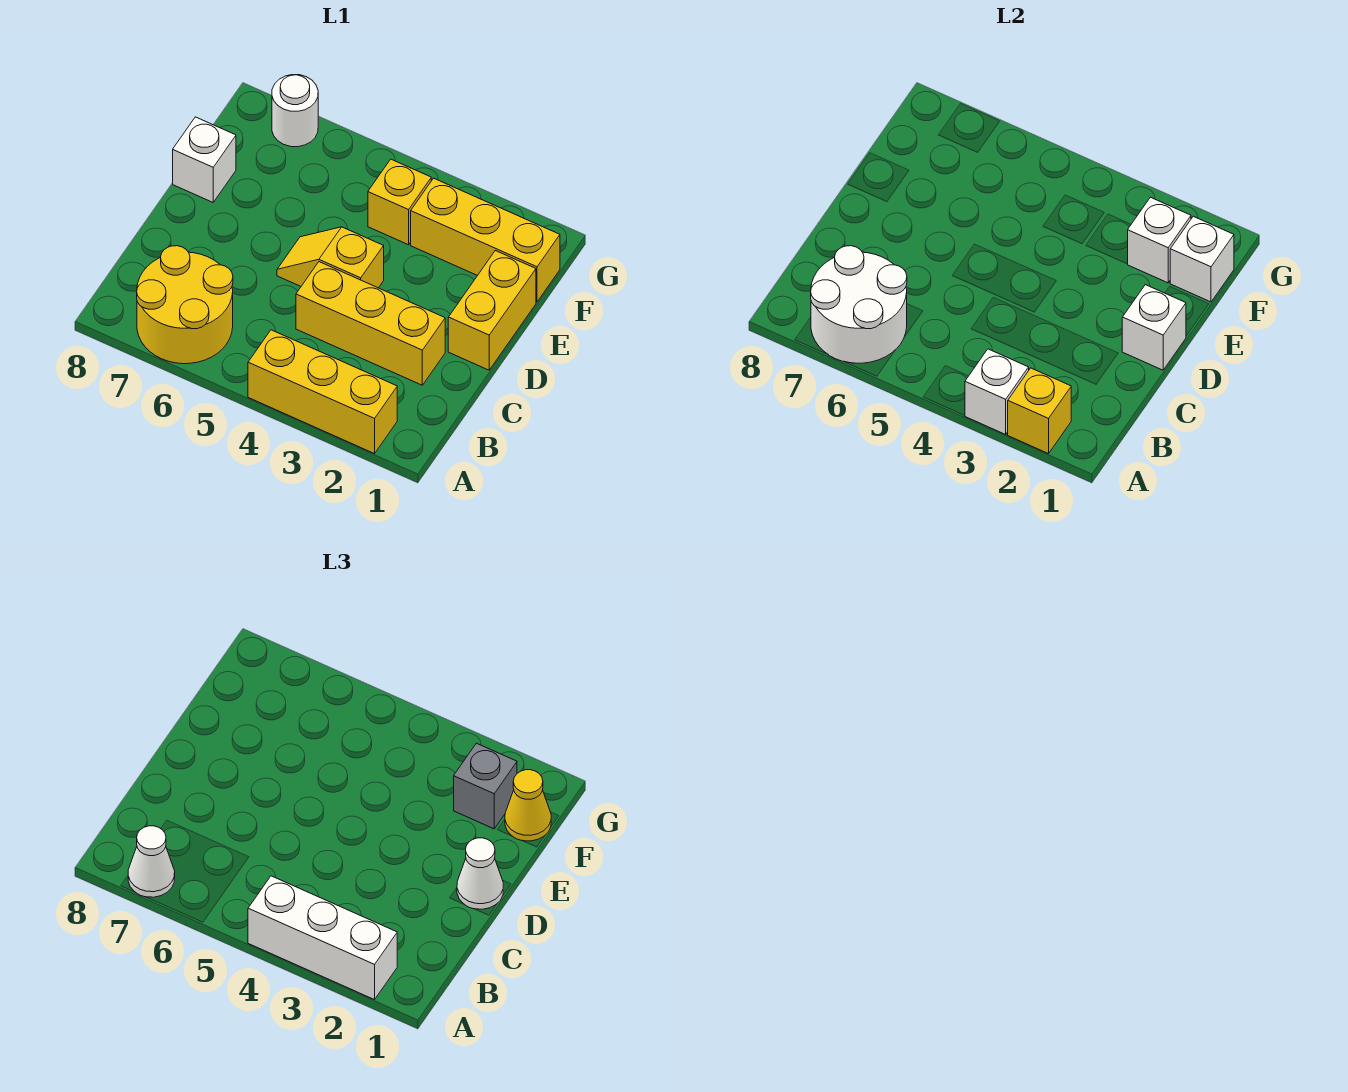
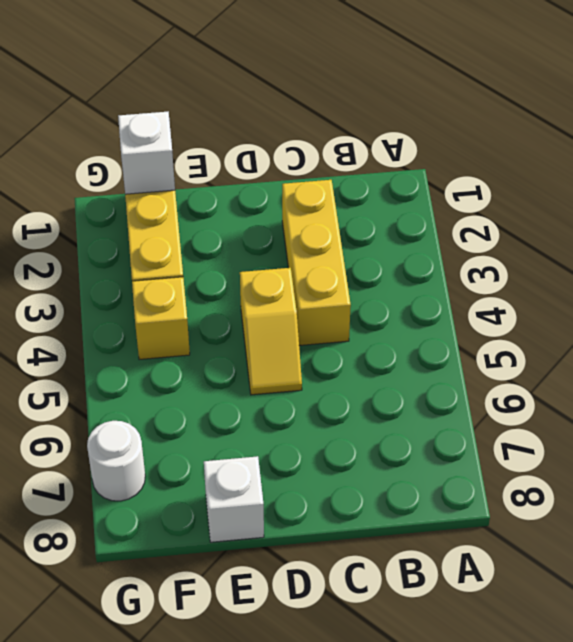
none -> yellow brick A2:A4 level 1
none -> yellow round brick A6:B7 level 1
none -> yellow brick D1:E1 level 1

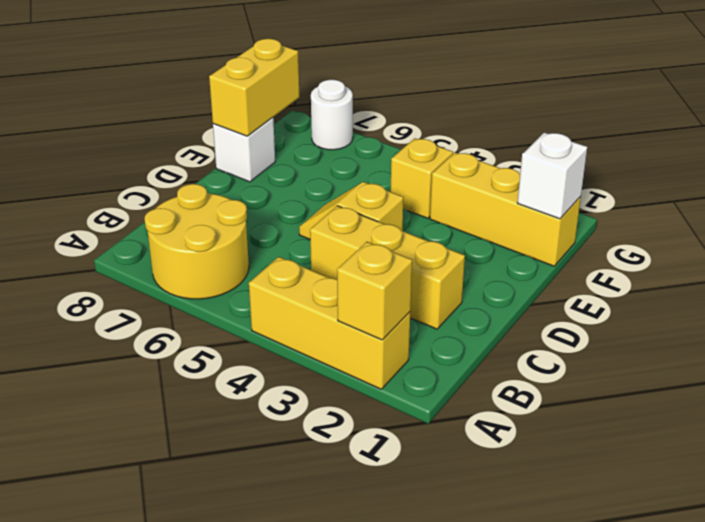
yellow brick E8:F8 level 2 -> yellow brick D1:E1 level 1
none -> white brick A3 level 2
none -> white round brick A6:B7 level 2
none -> white brick D1 level 2

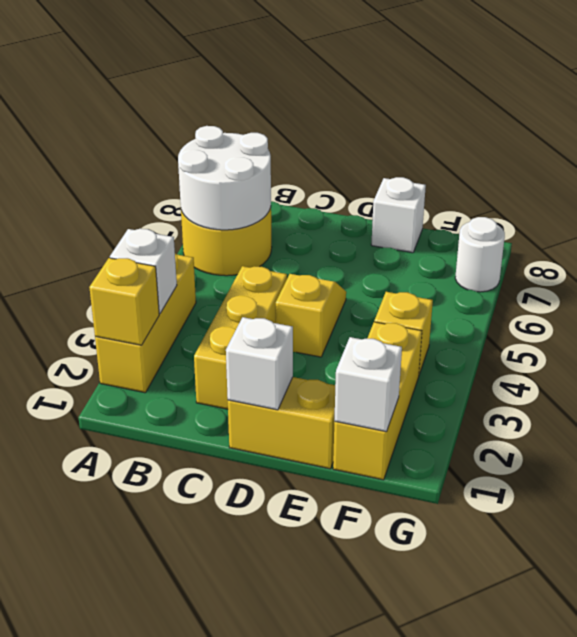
none -> white brick F2 level 2
none -> white brick A2:A4 level 3
none -> white cone A7 level 3

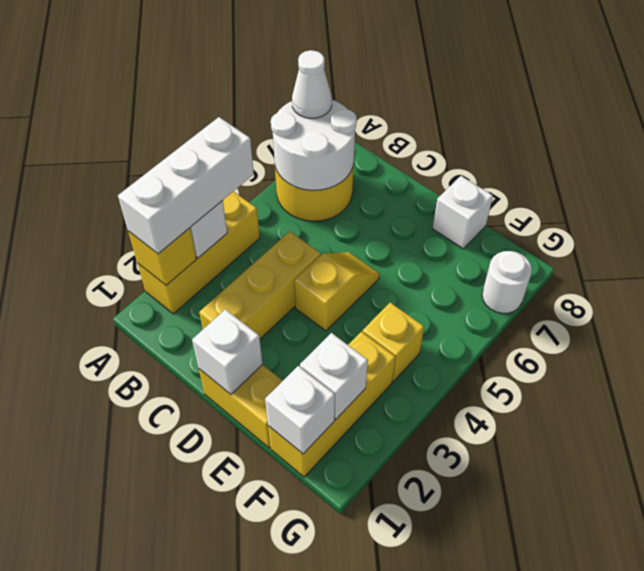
none -> white cone D1 level 3
none -> yellow cone F1 level 3
none -> grey brick F2 level 3

